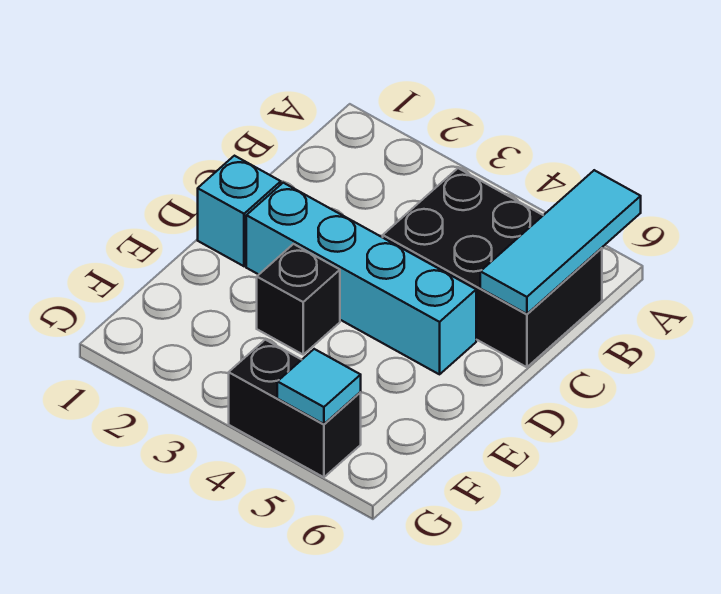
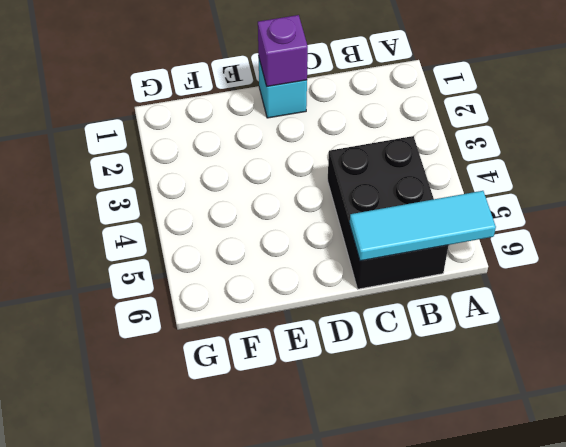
purple brick D1 level 2 -> none
none -> cyan brick D2:D5 level 1
none -> black brick E3 level 1

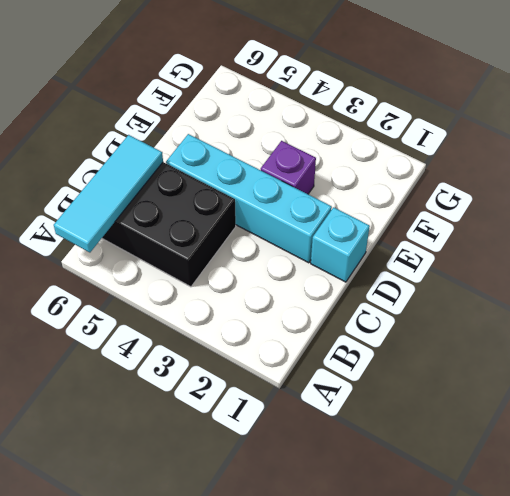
purple brick E3 level 1 -> black brick E3 level 1
none -> black brick G4:G5 level 1
none -> cyan tile G5 level 2

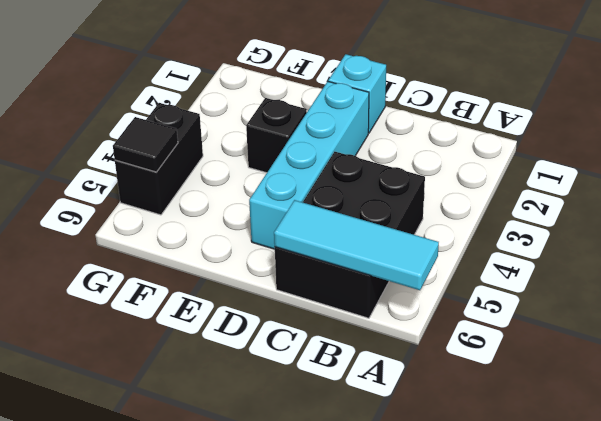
black tile G5 level 2 -> cyan tile G5 level 2

